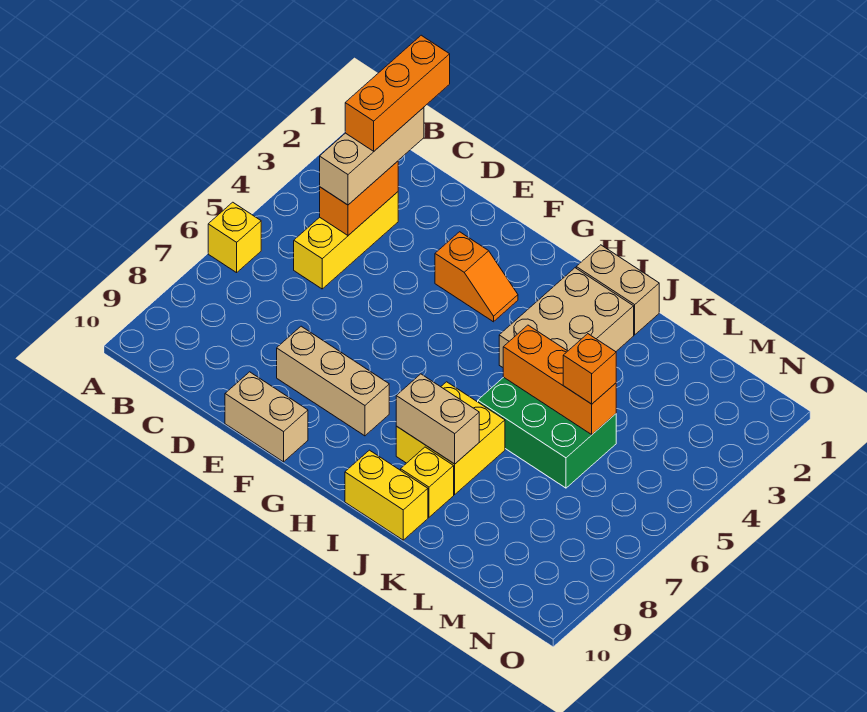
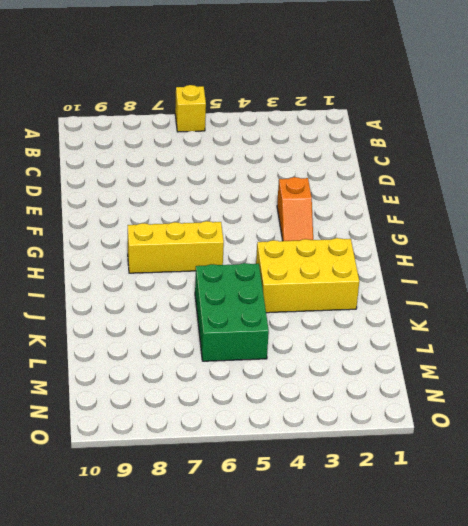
yellow brick H6:H8 level 1 -> yellow brick C3:C5 level 1
yellow brick I2:J4 level 1 -> tan brick I2:J4 level 1
none -> tan brick E8:G8 level 1
none -> tan brick E10:F10 level 1
none -> tan brick I1:J1 level 1

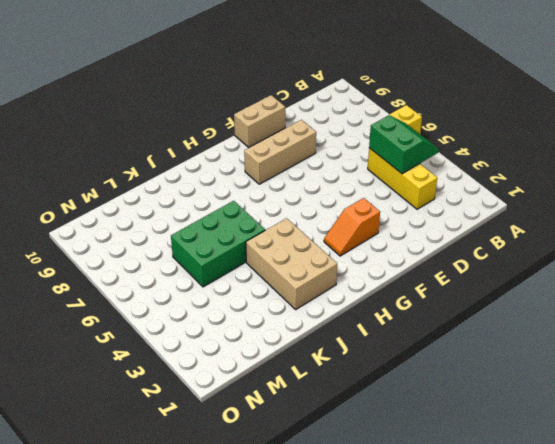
green slope B4:C5 level 2 top C -> orange brick C3:C4 level 2
none -> tan brick I1:J1 level 1
none -> yellow brick I7:J8 level 1
none -> yellow brick I10:J10 level 1

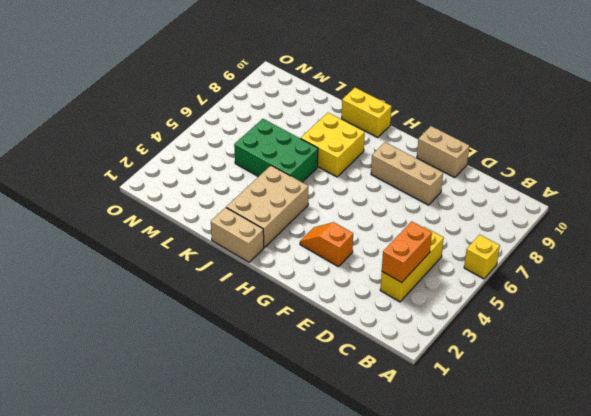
none -> yellow brick J9 level 1
none -> tan brick I8:J8 level 2
none -> orange brick J5:L5 level 2

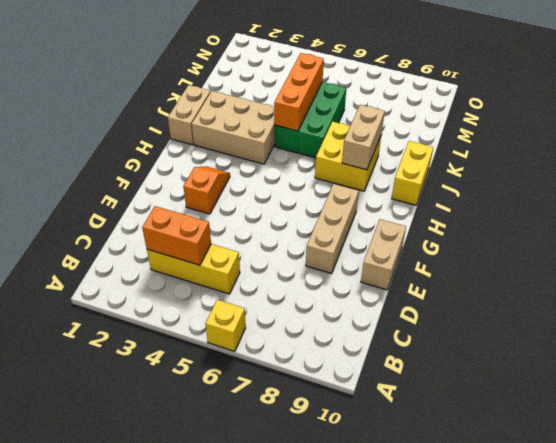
none -> yellow brick J9 level 1
none -> tan brick C2:C4 level 3
none -> orange brick L5 level 3

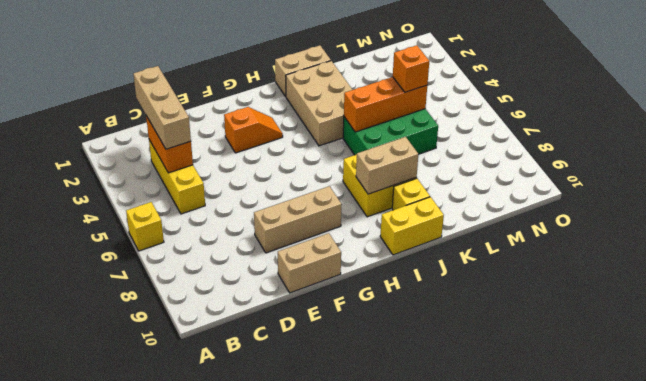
none -> orange brick C1:C3 level 4

